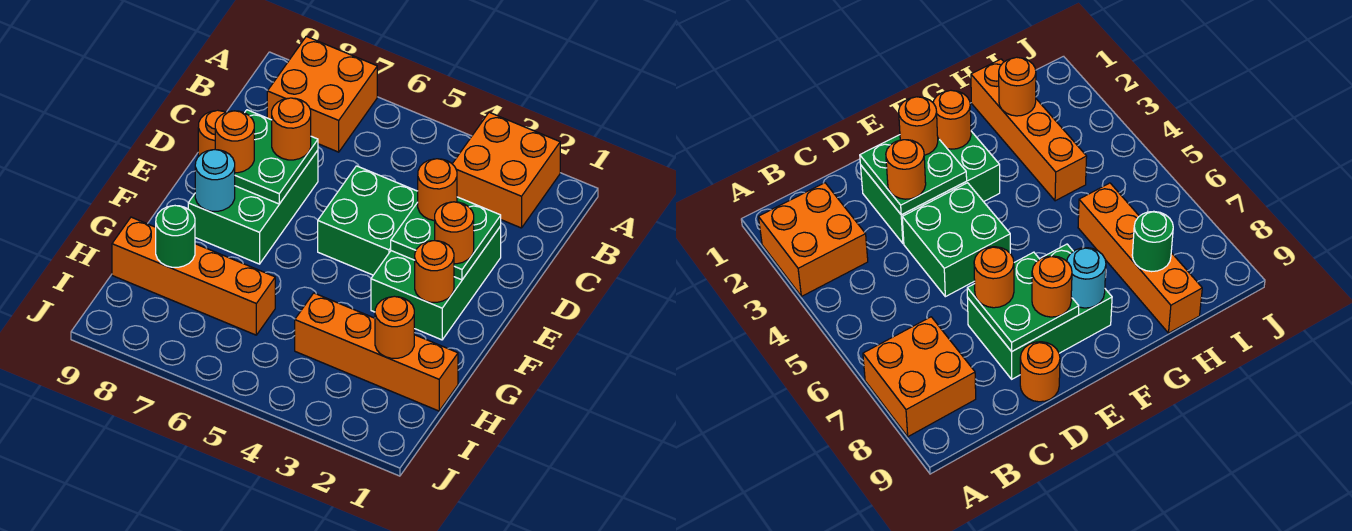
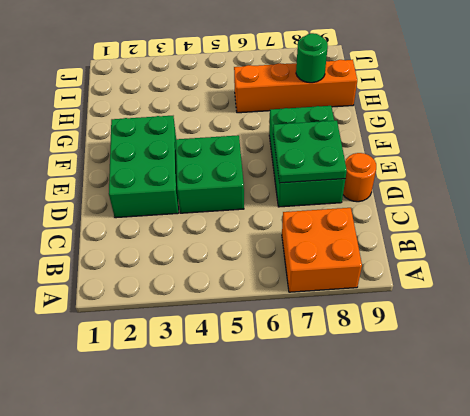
none -> orange brick A2:B3 level 1
none -> orange brick H1:H4 level 1
none -> green plate D2:E3 level 2

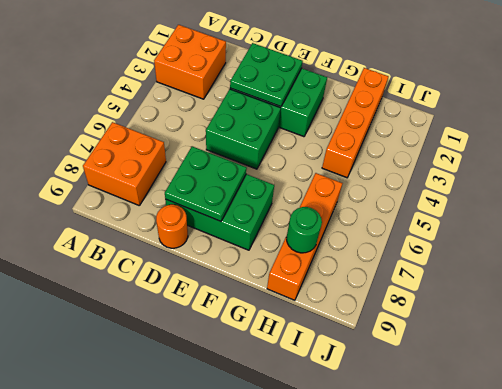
none -> orange round brick F2 level 2
none -> cyan round brick F8 level 2
none -> orange round brick H2 level 2

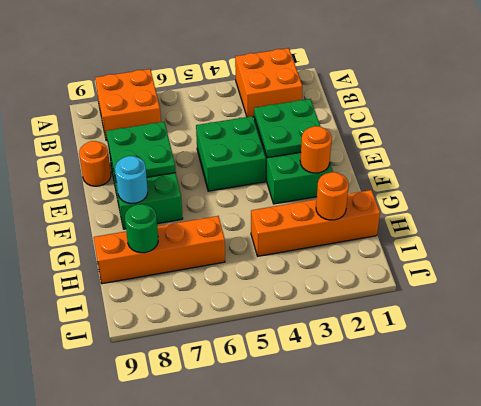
none -> orange round brick D3 level 3
none -> orange round brick D7 level 3
none -> orange round brick E2 level 3

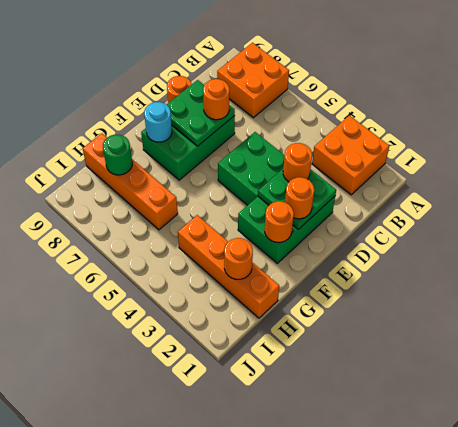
none -> orange round brick E8 level 3

